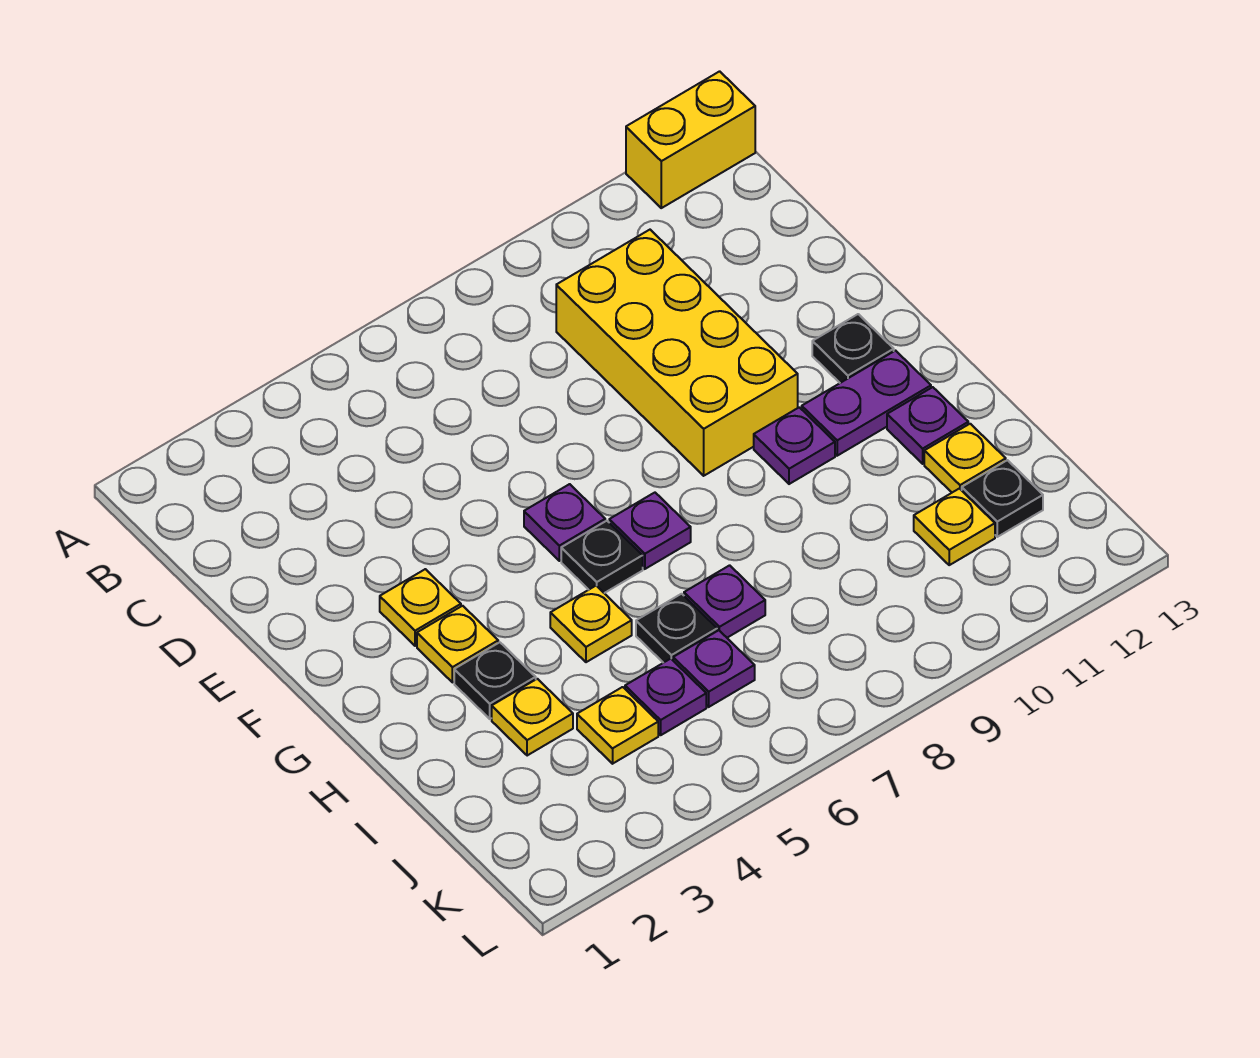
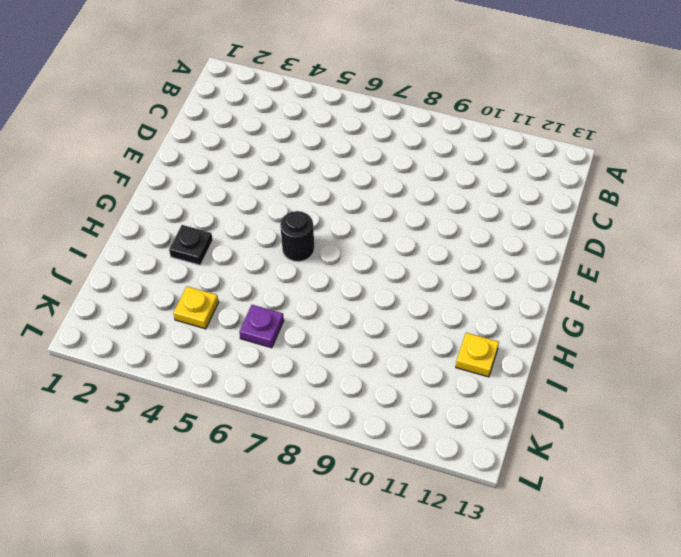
black round brick G6 level 1 -> black plate G6 level 1
none -> yellow brick A12:A13 level 1
none -> yellow brick C9:F10 level 1
none -> yellow plate F3 level 1

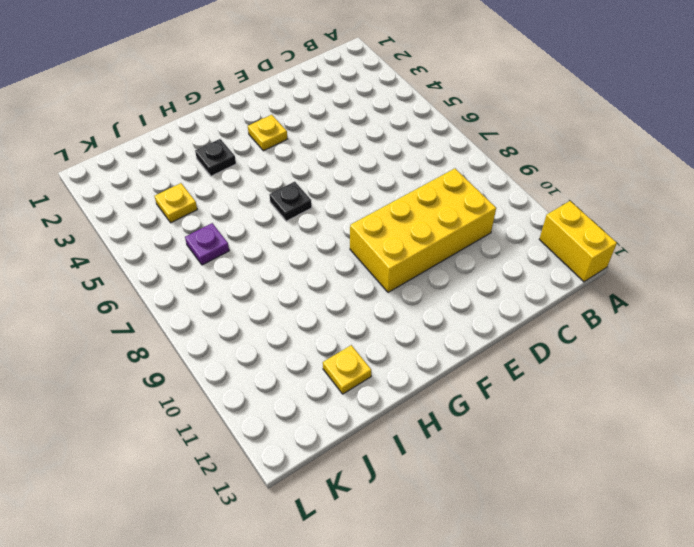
none -> purple plate F6 level 1
none -> black plate F12 level 1
none -> yellow plate G3 level 1

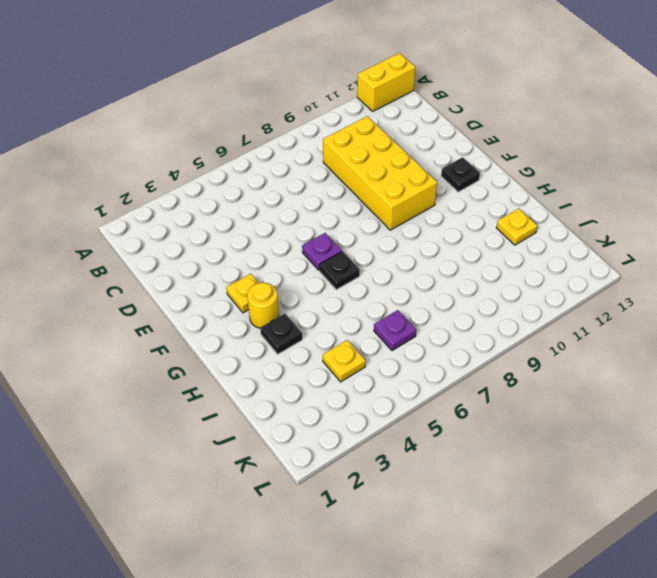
yellow round brick G3 level 1 -> yellow plate G3 level 1
none -> purple plate G7 level 1
none -> purple plate G10 level 1
none -> purple plate G11:G12 level 1

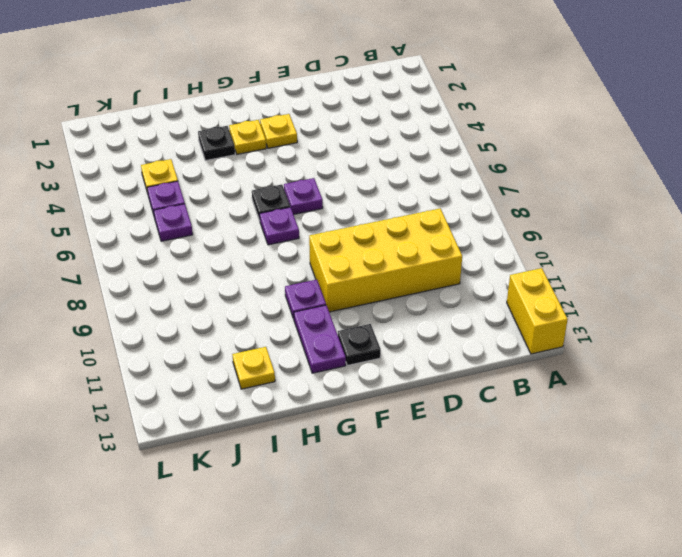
none -> yellow plate H5 level 1
none -> purple plate H12 level 1
none -> yellow plate I3 level 1

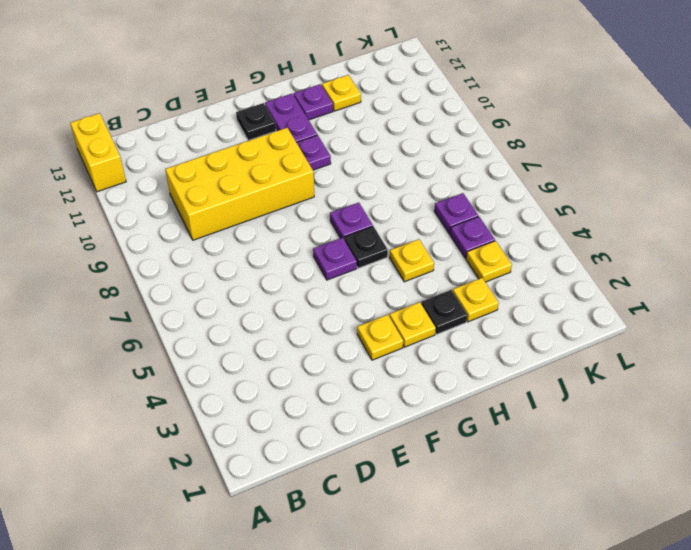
none -> black plate I6 level 1
none -> purple plate I7 level 1
none -> yellow plate J11 level 1

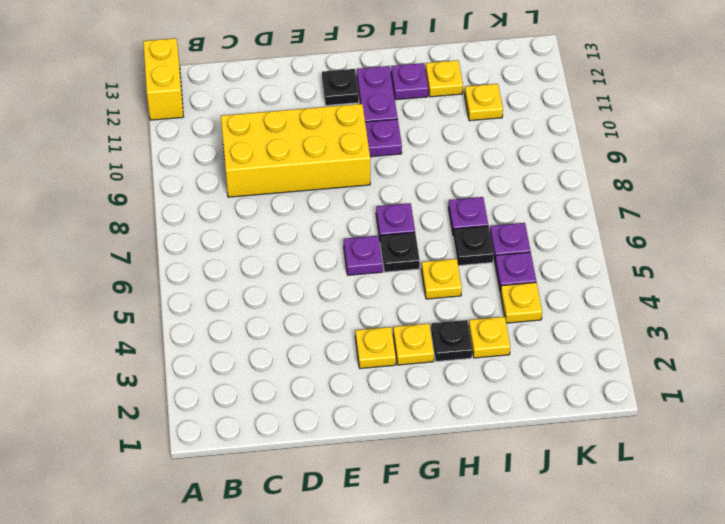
none -> black plate J12 level 1

